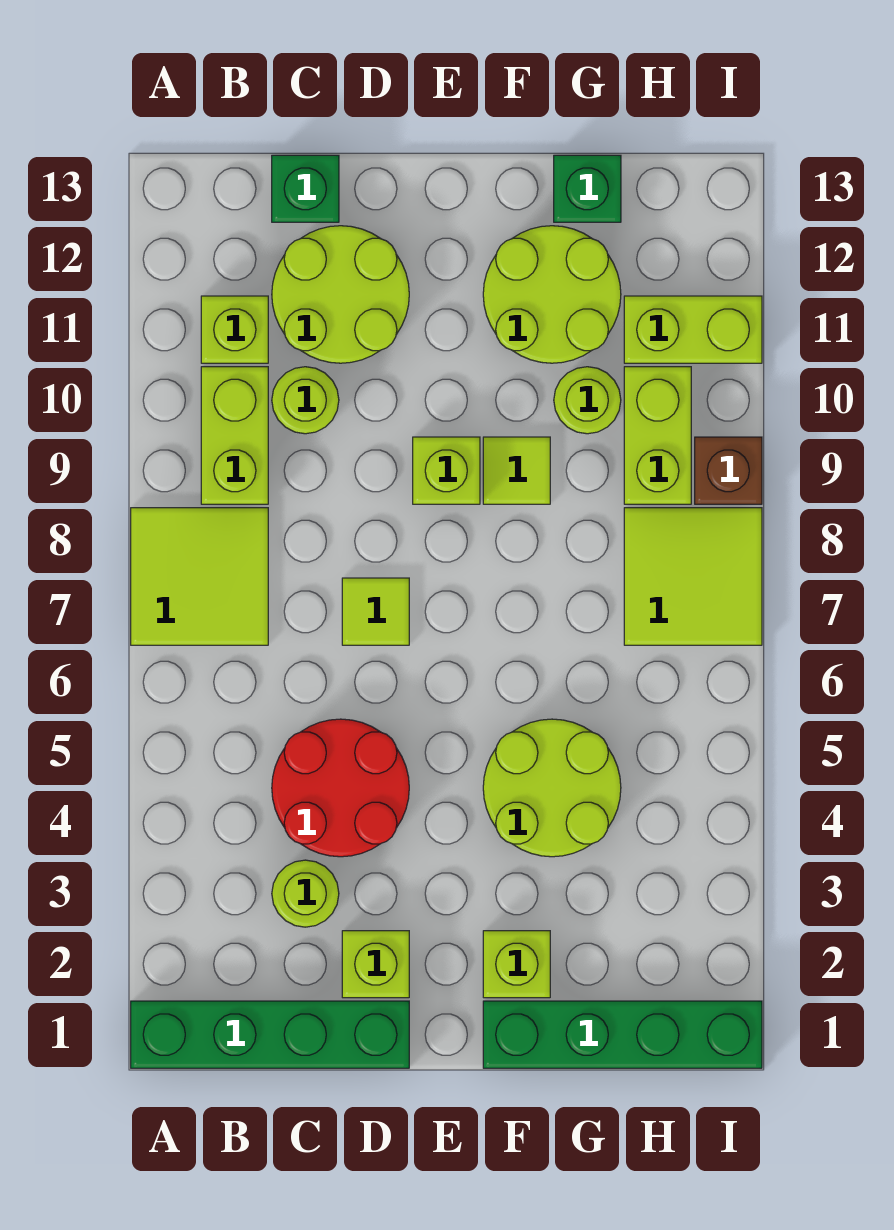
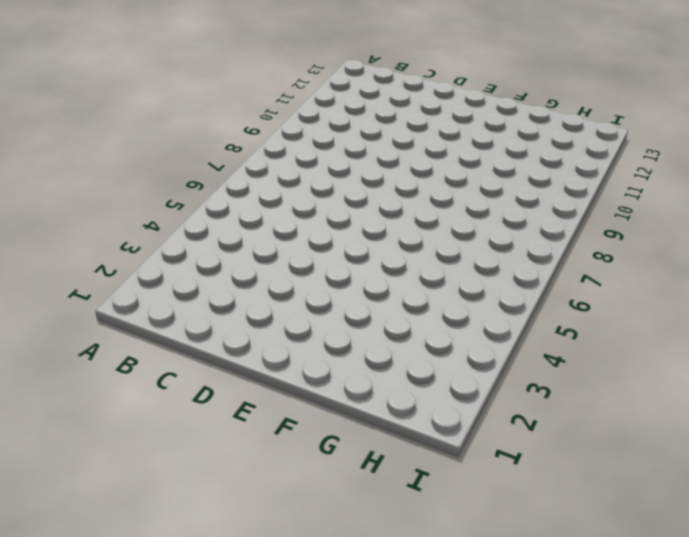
none -> green brick A1:D1 level 1
none -> lime tile A7:B8 level 1
none -> lime brick B9:B10 level 1

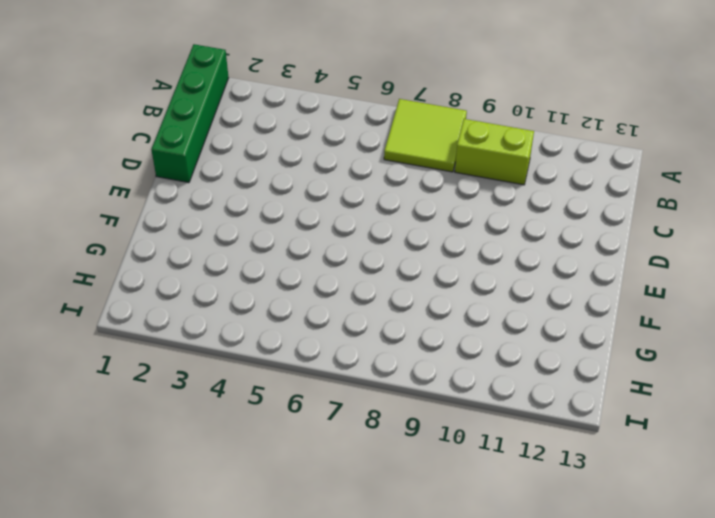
none -> lime brick B11 level 1
none -> lime round brick C3 level 1
none -> red round brick C4:D5 level 1

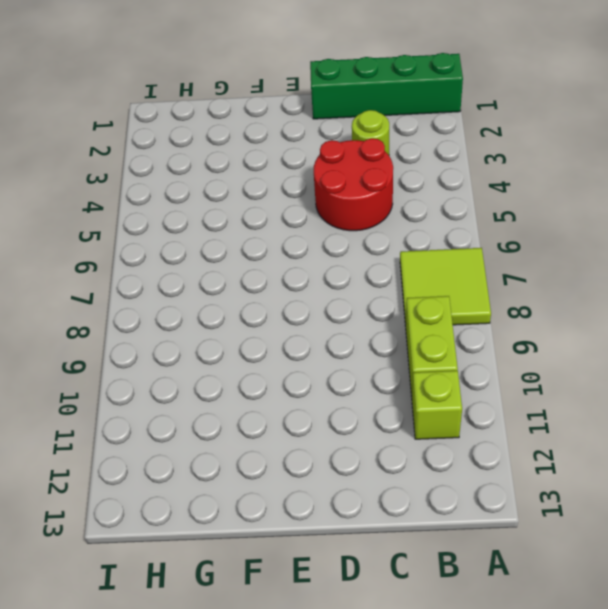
none -> lime round brick C10 level 1
none -> lime round brick C11:D12 level 1
none -> green brick C13 level 1

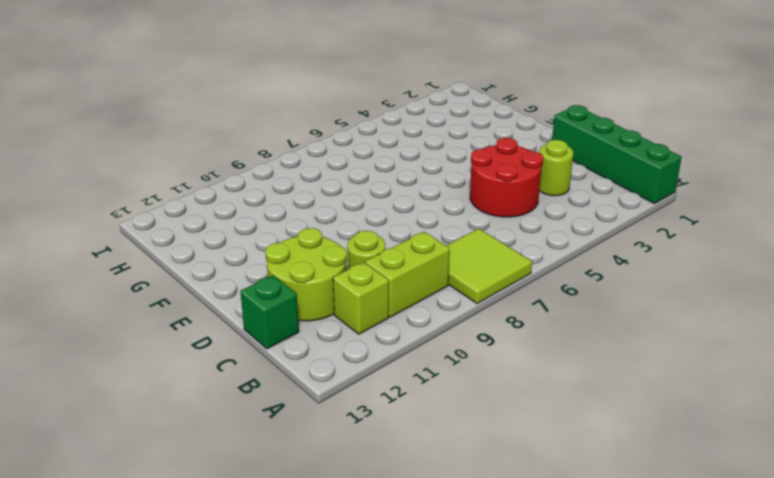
none -> lime brick D2 level 1
none -> lime tile D7 level 1
none -> lime brick E9 level 1

